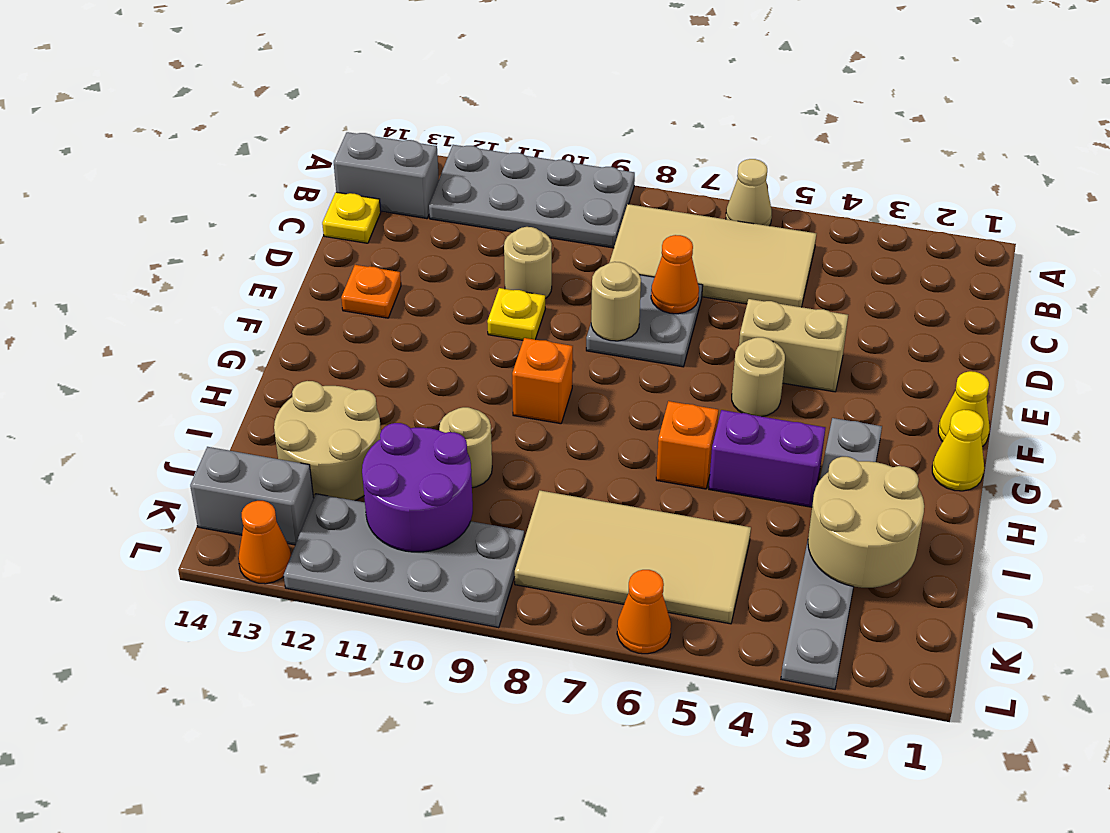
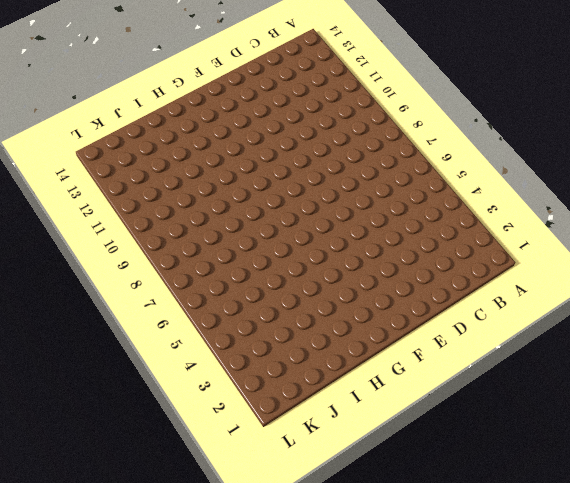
none -> tan cone A6 level 1
none -> grey plate A9:B12 level 1
none -> tan tile B5:C8 level 1

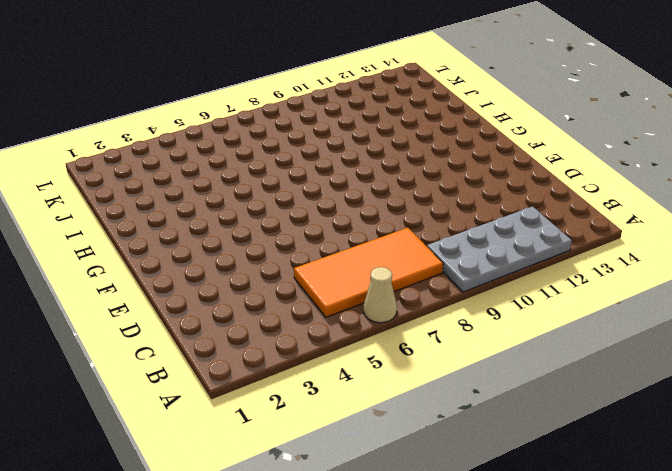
orange tile B5:C8 level 1 -> tan tile B5:C8 level 1
none -> grey brick B13:B14 level 1
none -> yellow plate C14 level 1
none -> grey plate D7:E8 level 1

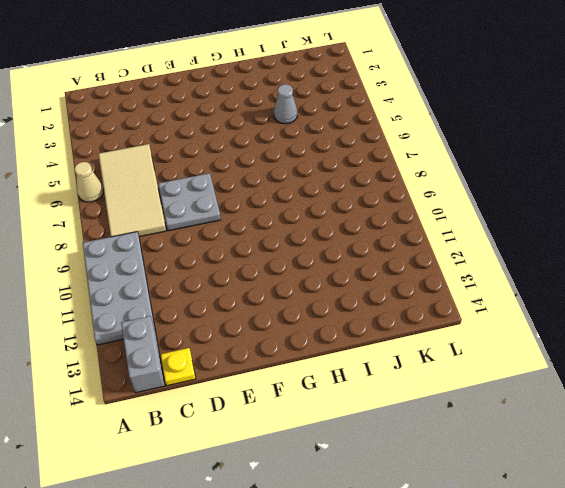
grey cone I4 level 1 -> none
none -> tan round brick D10 level 1
none -> tan brick E4:E5 level 1
none -> yellow plate E10 level 1

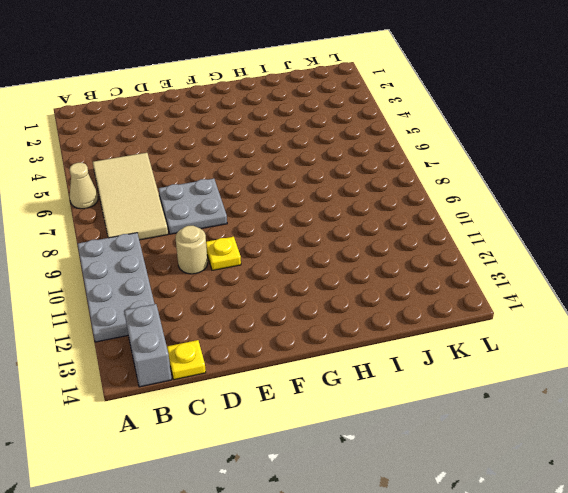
none -> tan brick E4:E5 level 1
none -> orange plate E13 level 1
none -> yellow cone F1 level 1

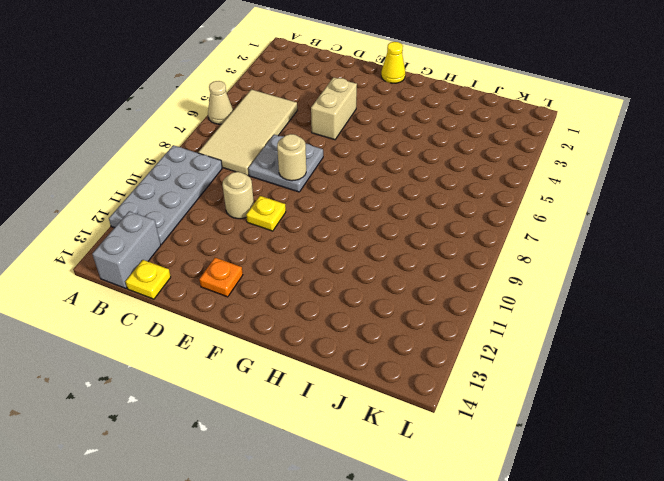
none -> tan round brick F5 level 1
none -> yellow cone G1 level 1
none -> grey plate G3:L3 level 1

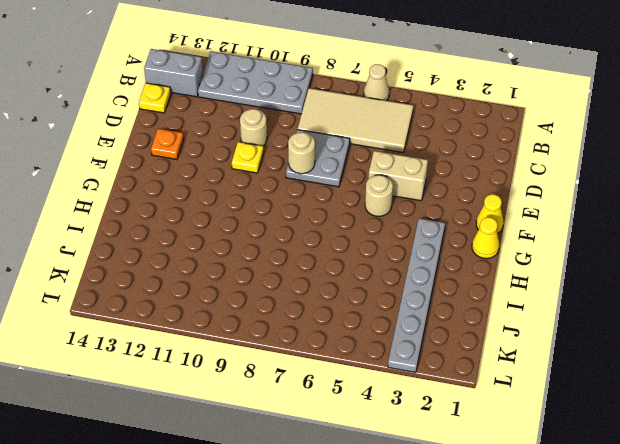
none -> orange brick G9 level 1
none -> purple brick H4:H5 level 1
none -> orange brick H6 level 1

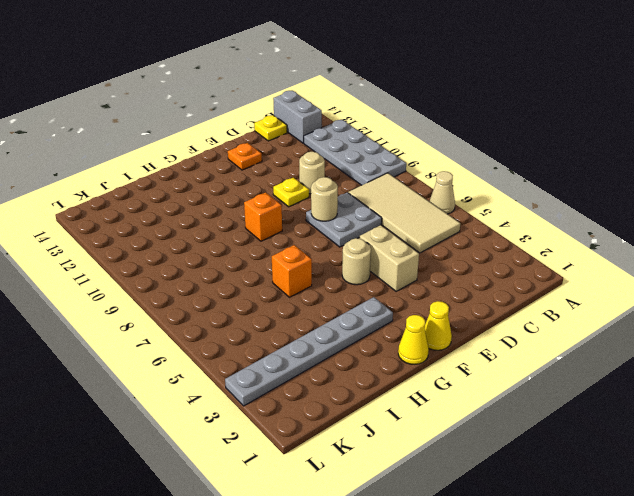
none -> purple brick H4:H5 level 1
none -> tan round brick I10 level 1
none -> tan round brick I12:J13 level 1

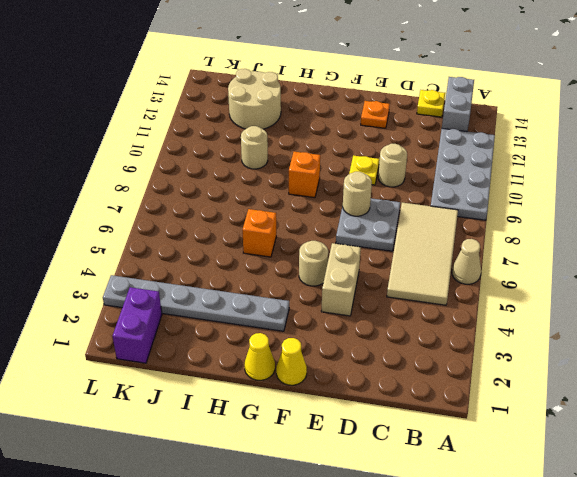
purple brick K1:K2 level 1 -> purple brick H4:H5 level 1
none -> tan tile J5:K8 level 1
none -> grey plate K9:L12 level 1
none -> grey brick K13:K14 level 1

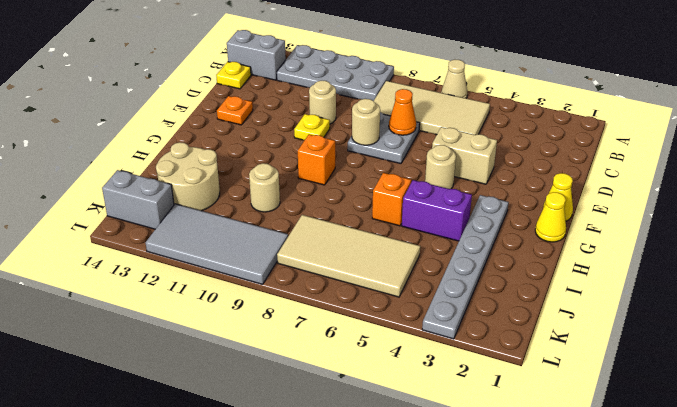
grey tile K9:L12 level 1 -> grey plate K9:L12 level 1
none -> orange cone L6 level 1
none -> orange cone L13 level 1
none -> tan round brick I2:J3 level 2

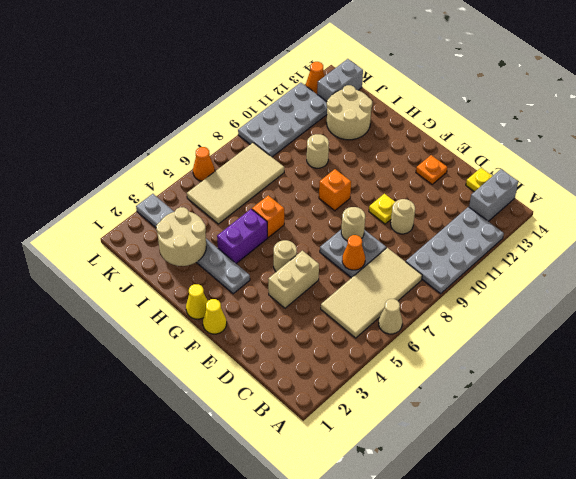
none -> purple round brick J10:K11 level 2

